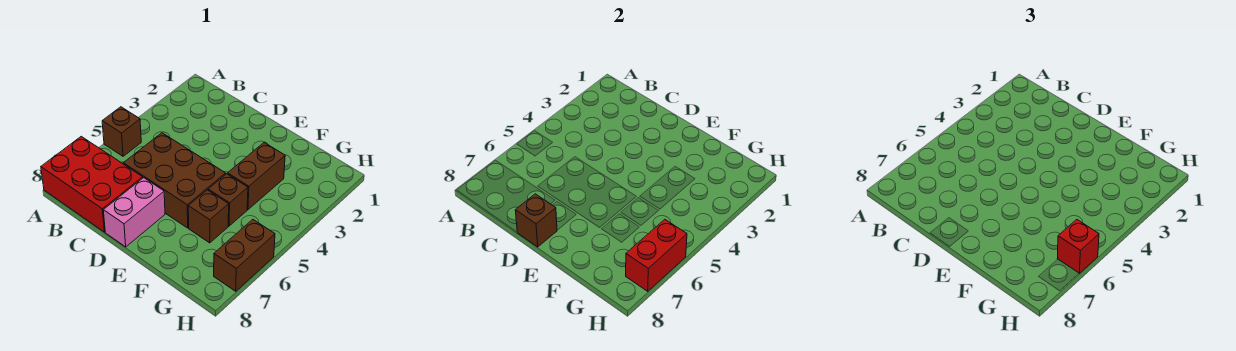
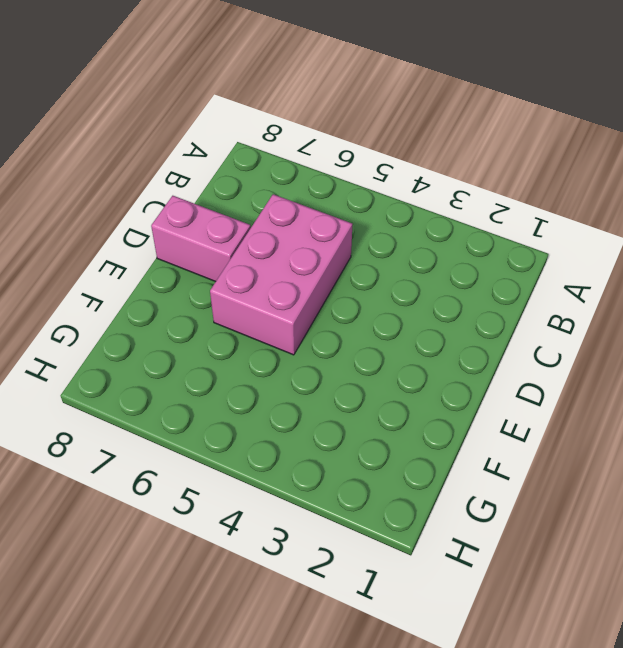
pink brick C5:E6 level 1 -> brown brick C5:E6 level 1
none -> brown brick A5 level 1
none -> red brick A7:C8 level 1

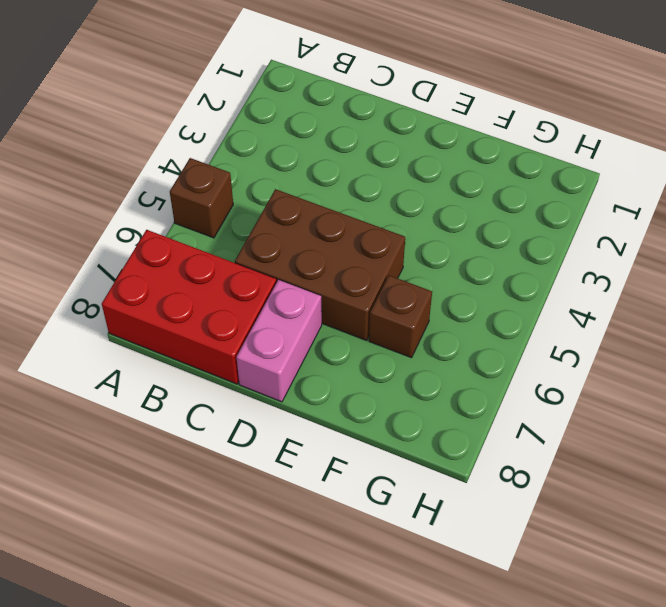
none -> brown brick F3:F4 level 1
none -> brown brick F5 level 1

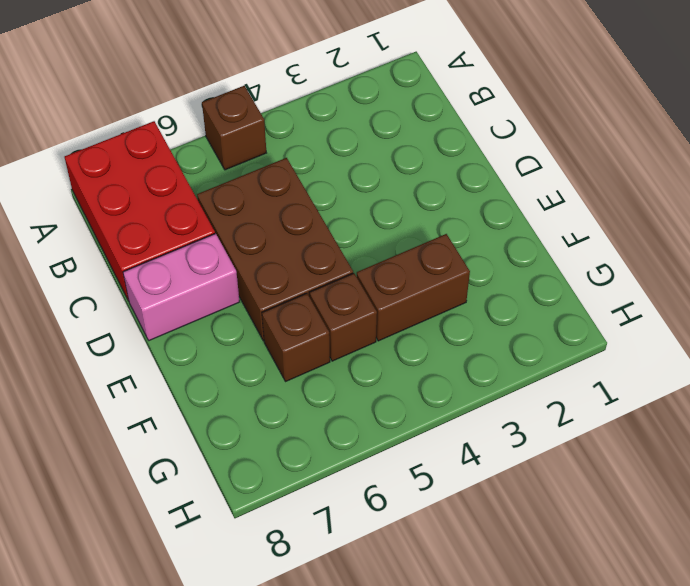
none -> brown brick H6:H7 level 1
none -> brown brick D8 level 2

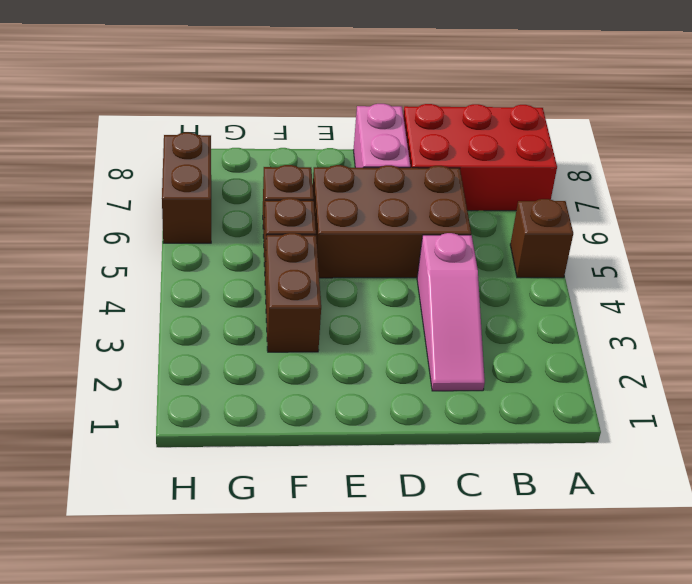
pink slope C2:C4 level 1 top 4 -> none
none -> brown brick D8 level 2
none -> red brick H6:H7 level 2

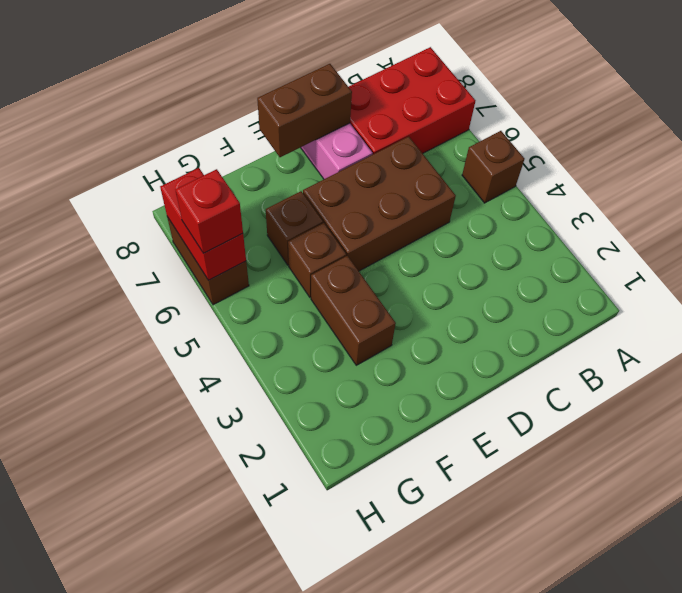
brown brick D8:E8 level 2 -> brown brick D8 level 2

